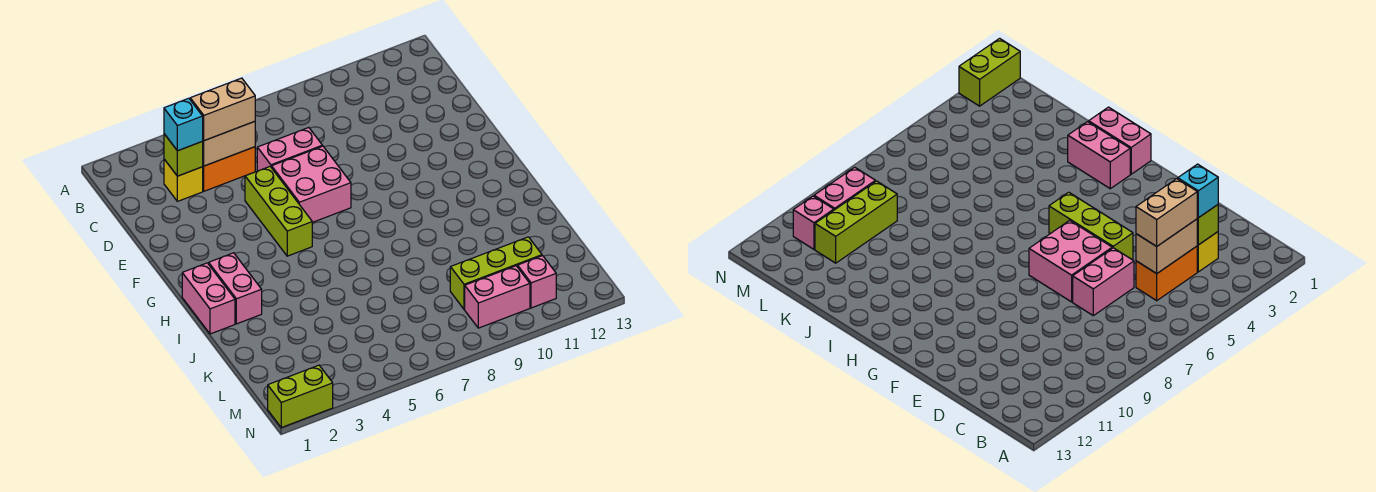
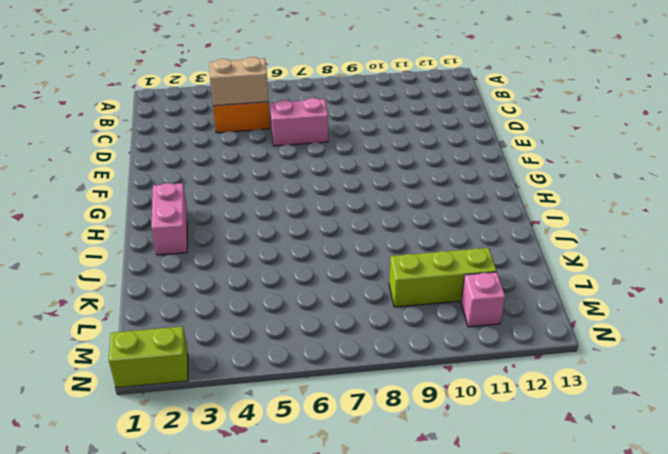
none -> yellow brick C3 level 1
none -> lime brick E5:G5 level 1
none -> pink brick E6:F7 level 1

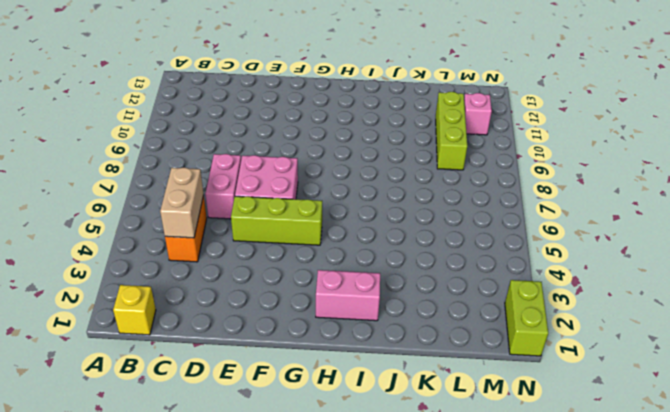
yellow brick B1 level 1 -> yellow brick C3 level 1
none -> pink brick H1:I1 level 1
none -> pink brick M9:M10 level 1
none -> lime brick C3 level 2

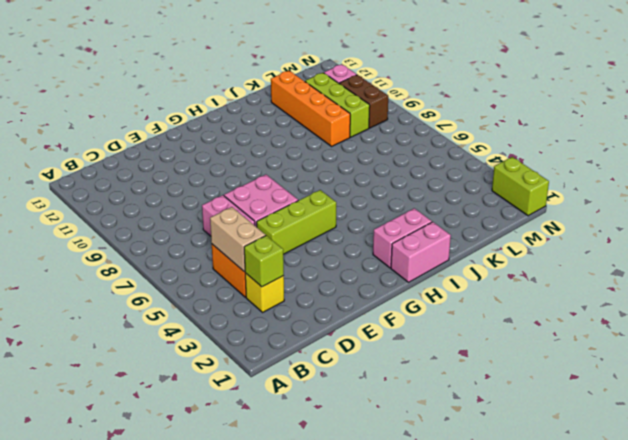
orange brick K9:K12 level 1 -> none
brown brick M9:M10 level 1 -> pink brick M9:M10 level 1
none -> cyan brick C3 level 3
none -> tan brick C4:C5 level 3

